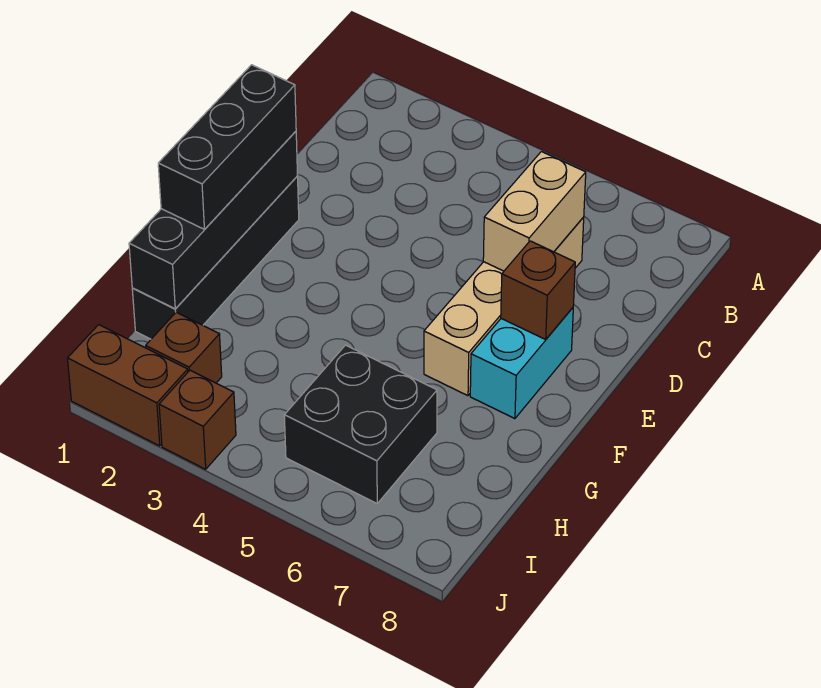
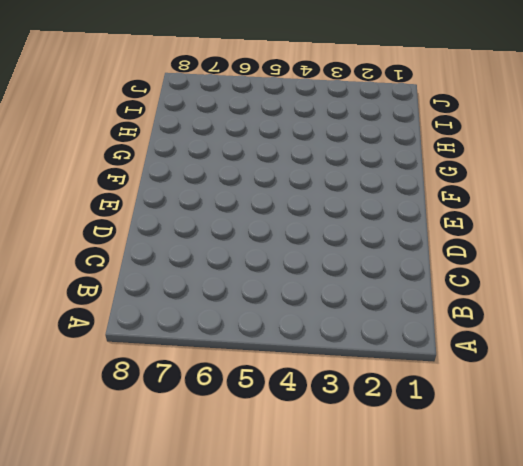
none -> tan brick C6:F6 level 1
none -> black brick E1:H1 level 1

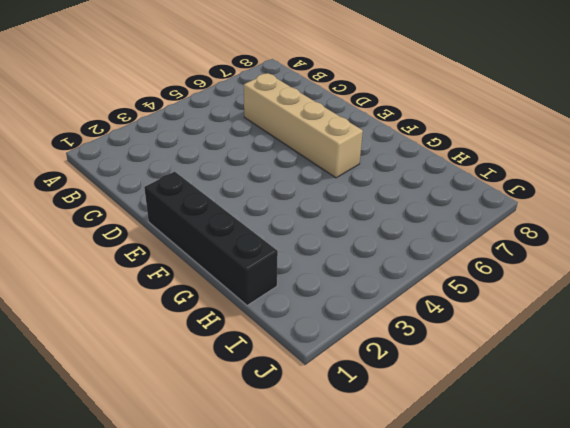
none -> cyan brick E7:F7 level 1
none -> black brick H5:I6 level 1

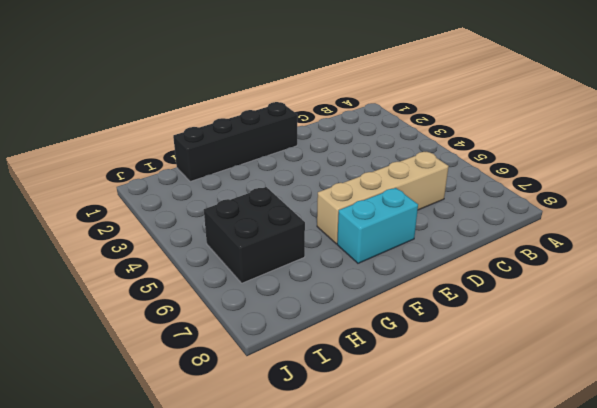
none -> brown brick I2 level 1
none -> brown brick J1:J2 level 1

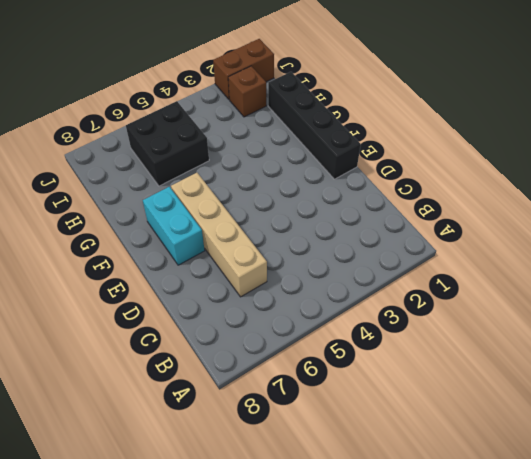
none -> brown brick J3 level 1
none -> tan brick C6:D6 level 2

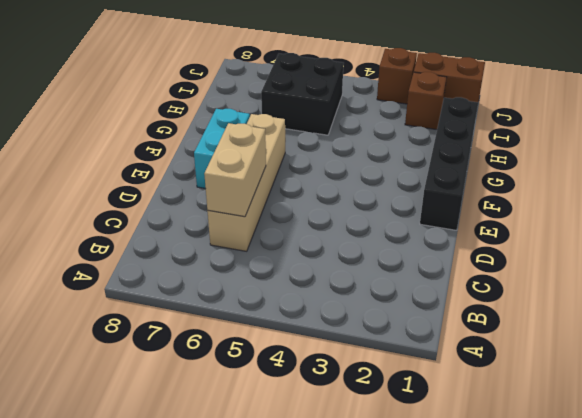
none -> black brick E1:H1 level 2
none -> brown brick E7 level 2

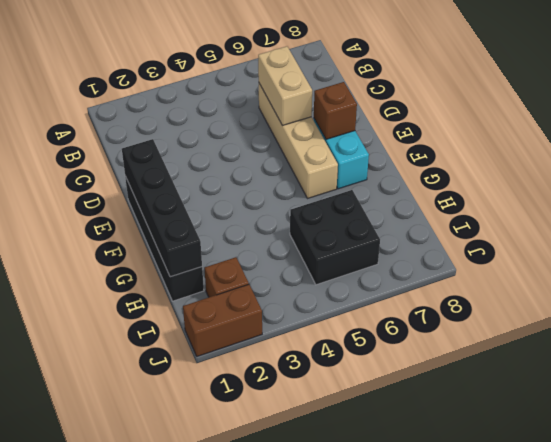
none -> brown brick J3 level 1
none -> black brick E1:G1 level 3

